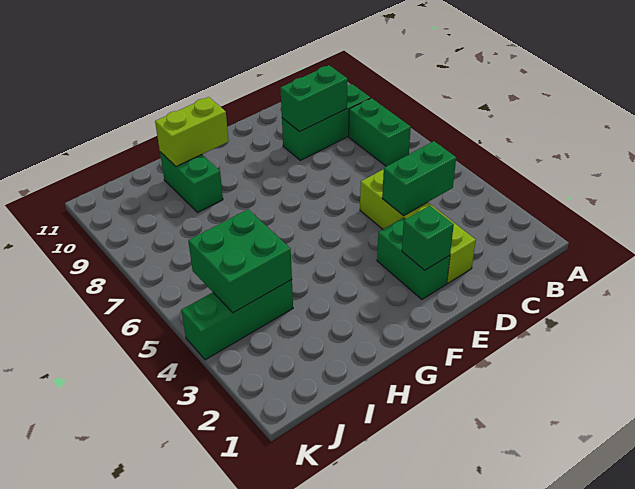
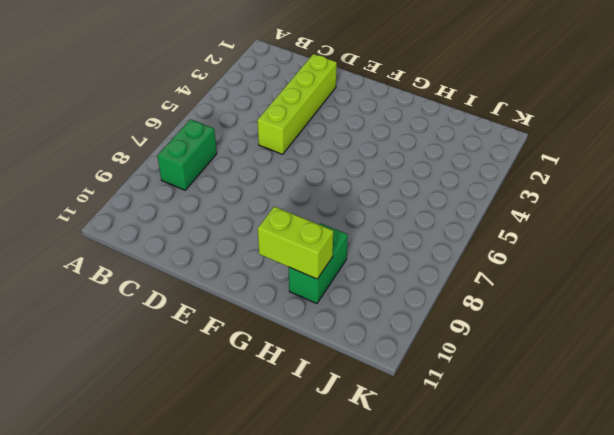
none -> green brick B9:D9 level 1
none -> green brick E2:E3 level 1

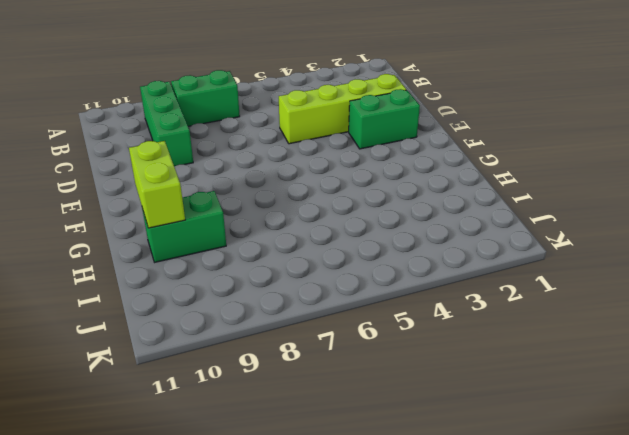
none -> green brick I4:K4 level 1
none -> green brick C4:D4 level 2

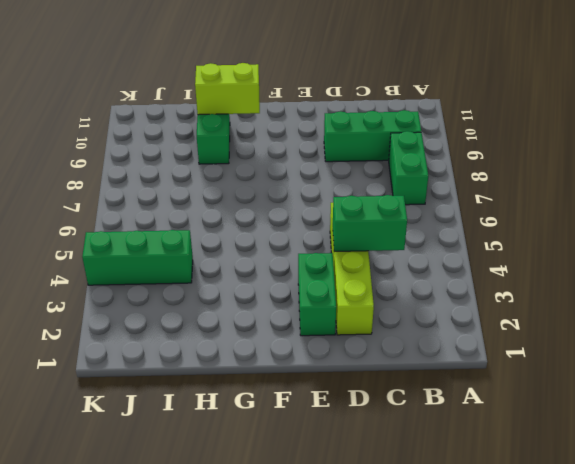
none -> green brick C9:D9 level 2
none -> green brick E2 level 2

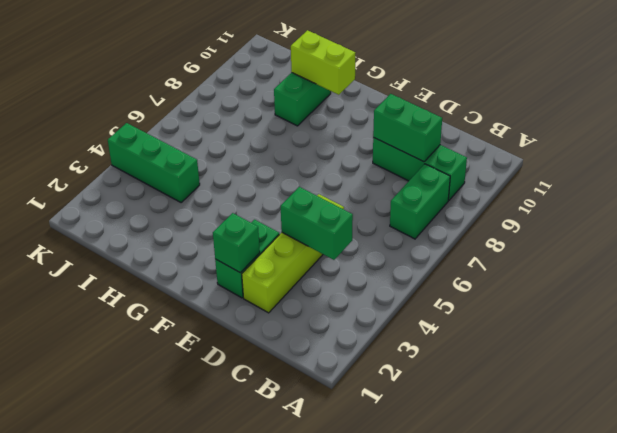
none -> green brick I4:J5 level 2

